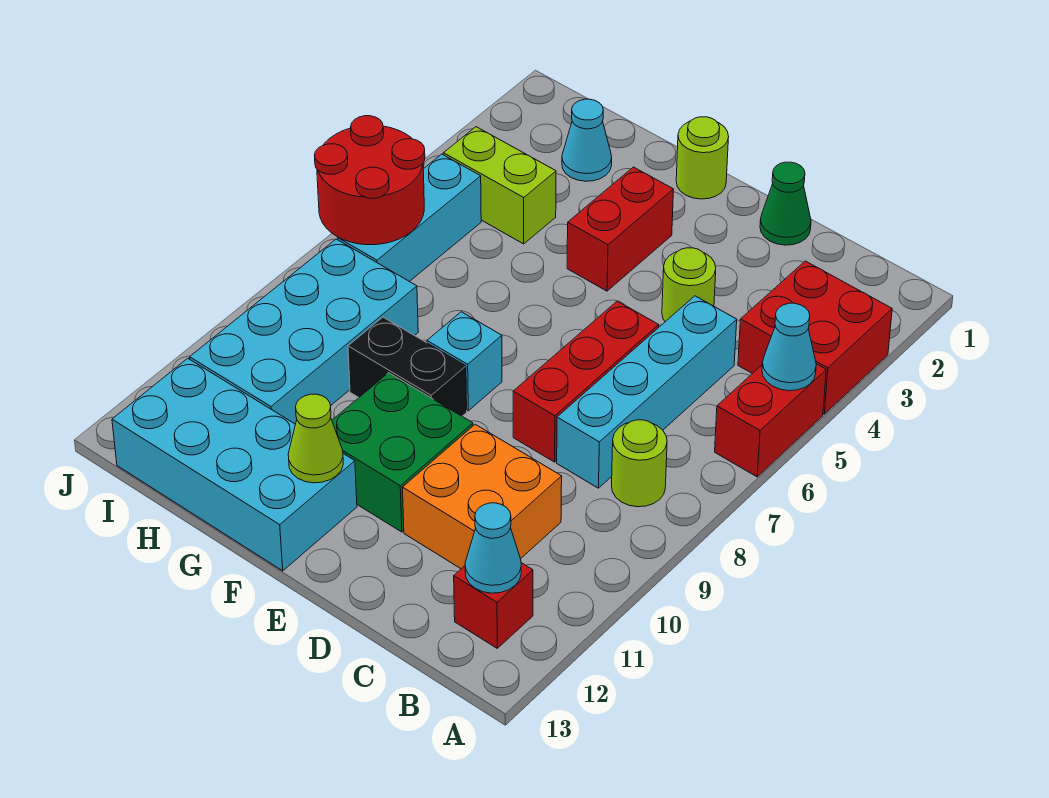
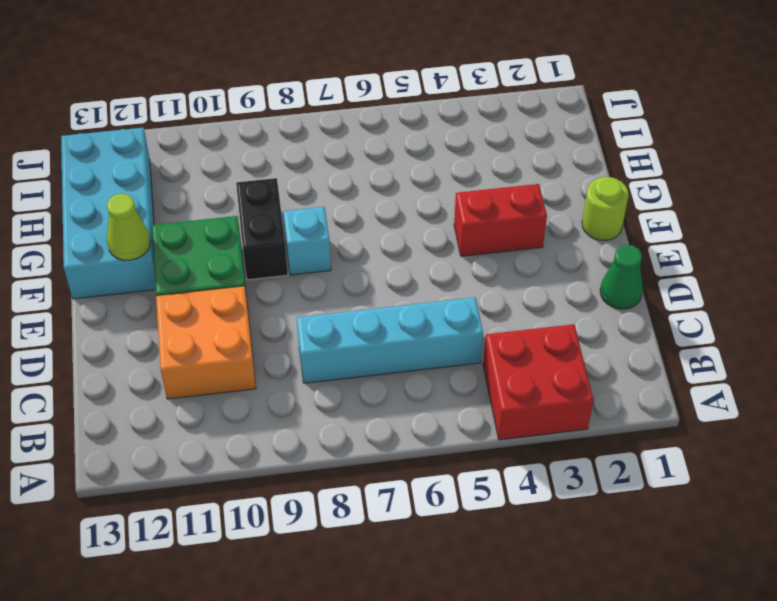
none -> red brick A5:A6 level 1
none -> lime round brick B8 level 1
none -> red brick B12 level 1

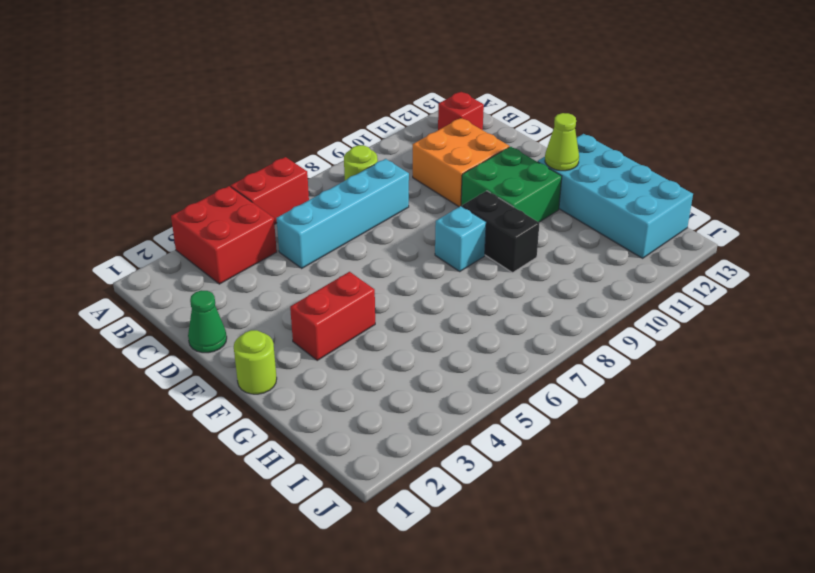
none -> lime round brick D4 level 1
none -> red brick D6:D8 level 1
none -> cyan cone H2 level 1

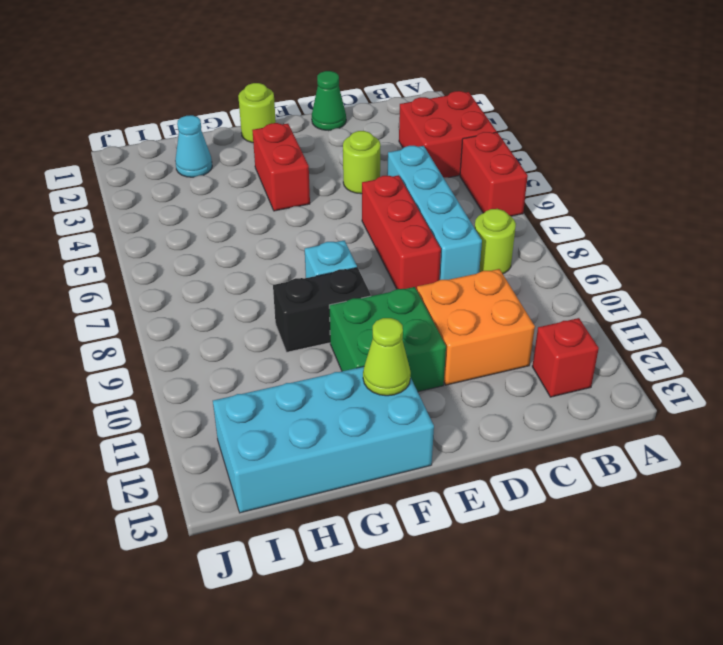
none -> lime brick H4:I4 level 1
none -> cyan brick H8:I11 level 1
none -> cyan brick I5:I7 level 1

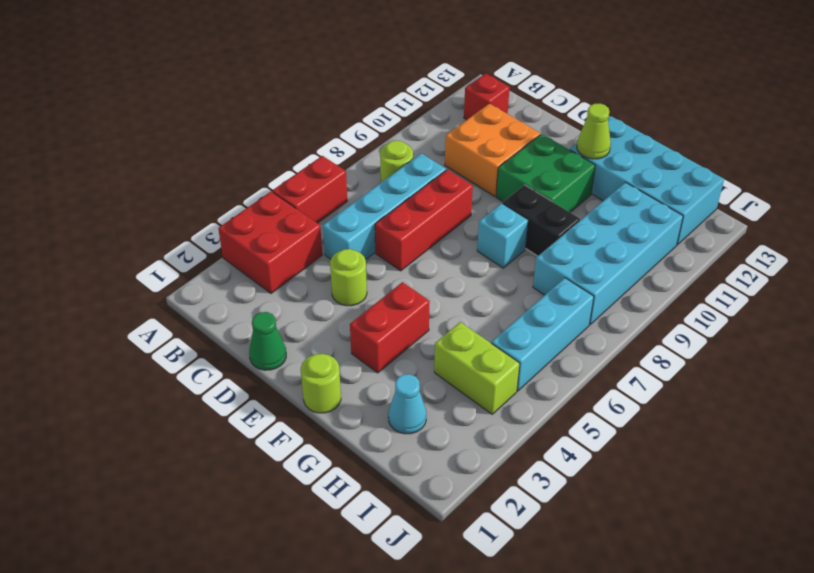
none -> cyan cone A5 level 2
none -> cyan cone B12 level 2
none -> red round brick I6:J7 level 2

